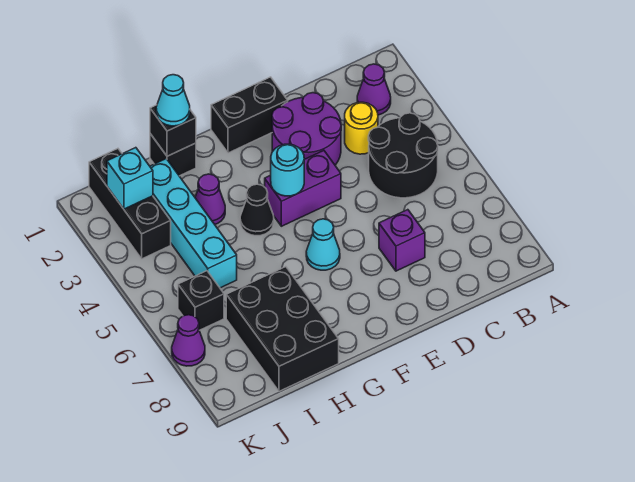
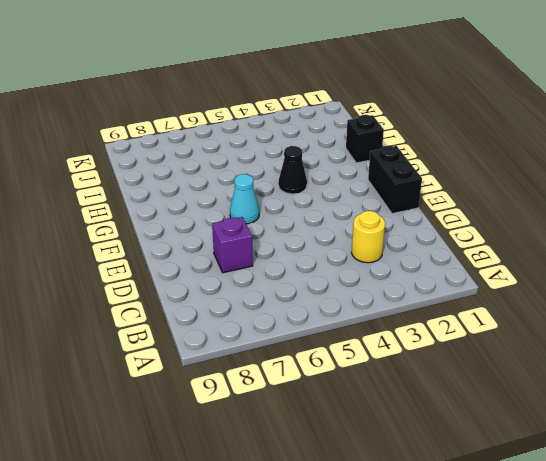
none -> purple cone B2 level 1
none -> black round brick B4:C5 level 1
none -> purple round brick D2:E3 level 1

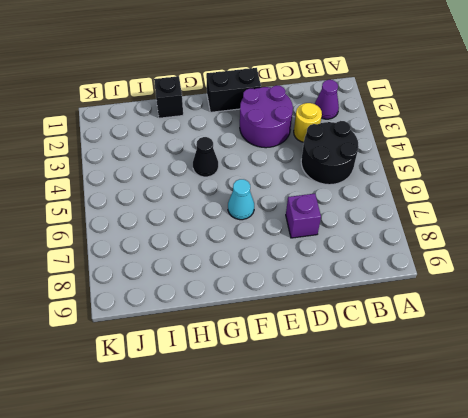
none -> purple brick E4:F4 level 1
none -> purple cone H3 level 1
none -> black brick H7:I9 level 1

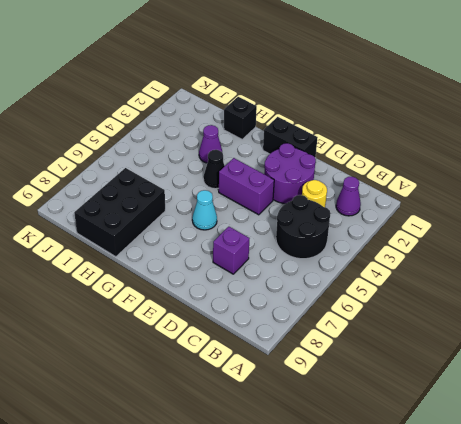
none -> cyan brick I2:I5 level 1
none -> black brick J1:J3 level 1
none -> black brick J6 level 1

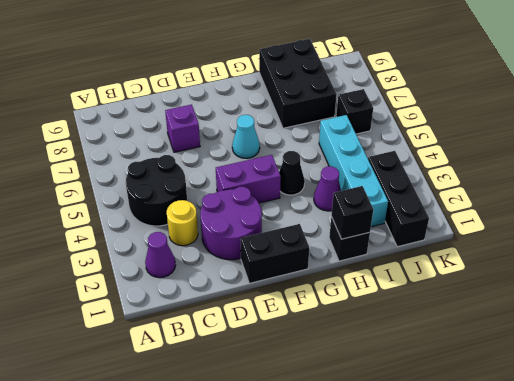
none -> purple cone K7 level 1
none -> cyan round brick F4 level 2
none -> cyan brick J2 level 2

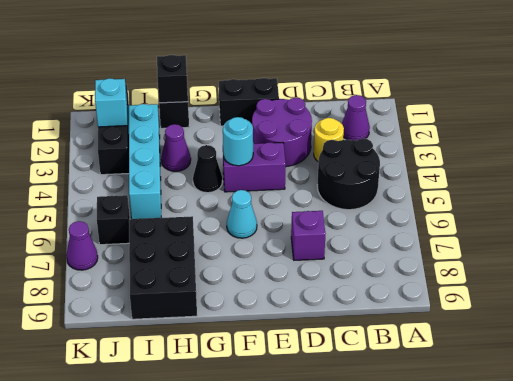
none -> cyan cone H1 level 3

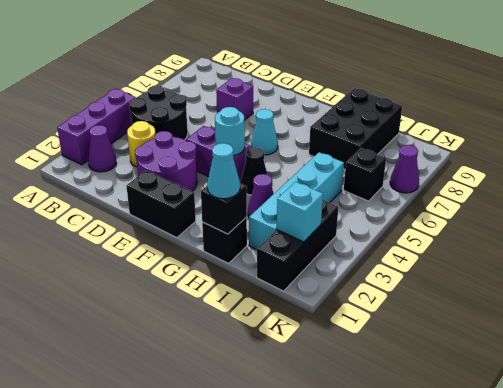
purple brick A2:A4 level 1 -> none

